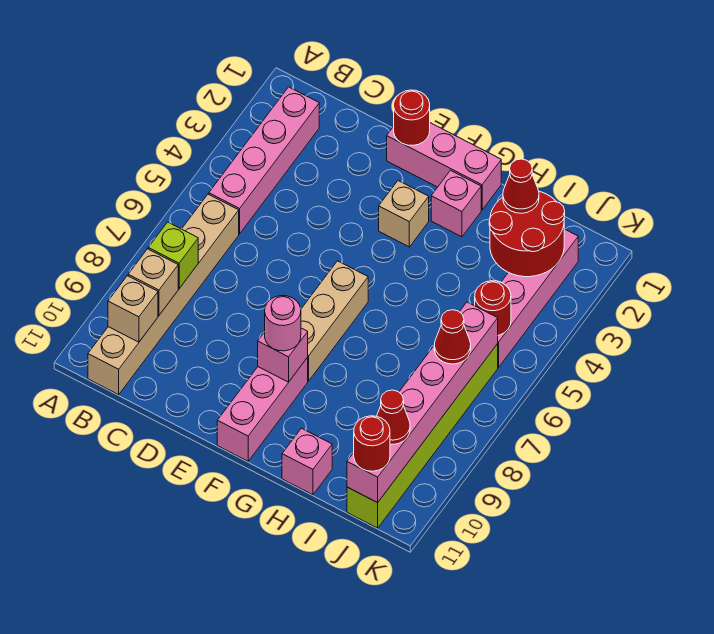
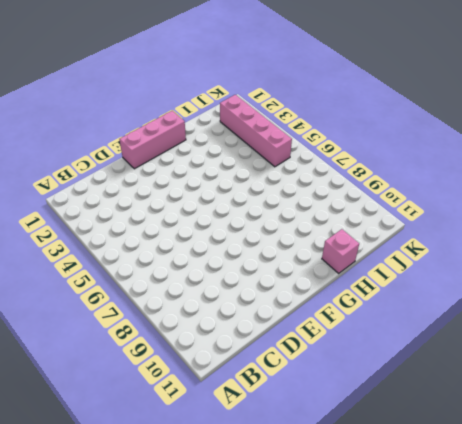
none -> pink brick B2:B5 level 1
none -> tan brick B6:B11 level 1
none -> tan brick F3 level 1

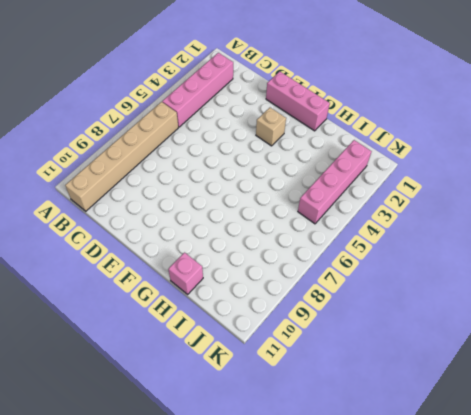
none -> tan brick F6:F8 level 1
none -> pink brick F9:F11 level 1
none -> pink brick G2 level 1

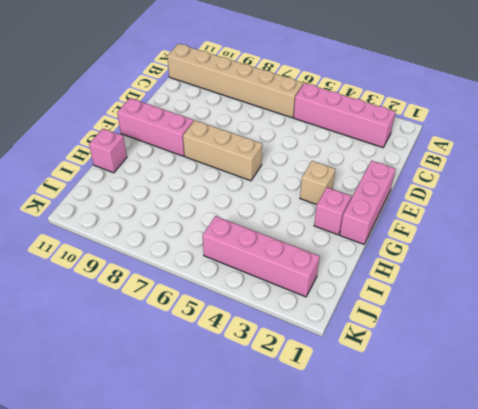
none -> lime brick J6:J11 level 1
none -> lime brick B8 level 2
none -> tan brick B9 level 2

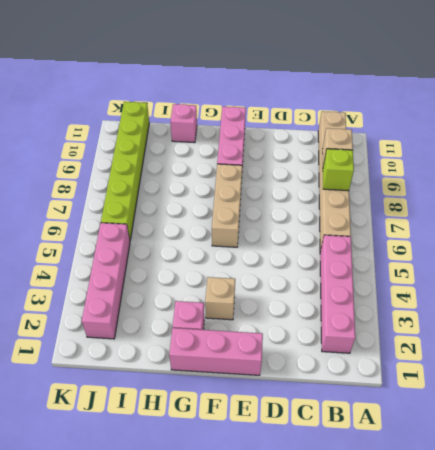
none -> tan brick B10 level 2
none -> red round brick E1 level 2
none -> pink brick F9 level 2

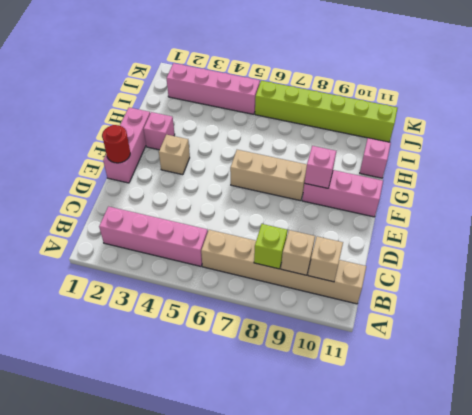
none -> red round brick I2:J3 level 2
none -> red round brick J5 level 2
none -> pink brick J6:J11 level 2

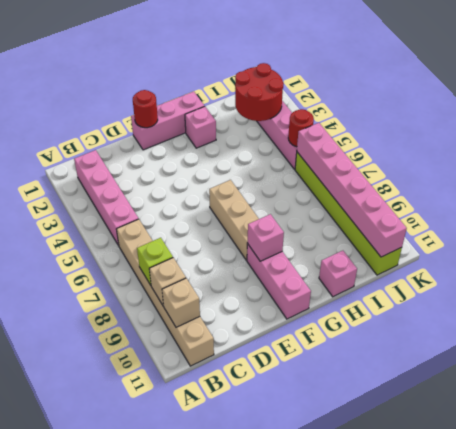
none -> tan brick F3 level 1
none -> pink round brick F9 level 3
none -> red cone I2 level 3

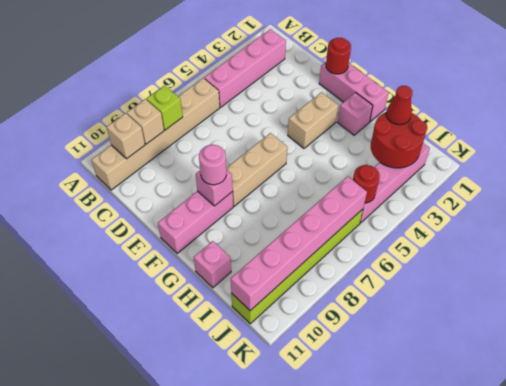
tan brick F3:F4 level 1 -> tan brick F3 level 1
none -> red cone J7 level 3
none -> red cone J10 level 3
none -> red round brick J11 level 3

